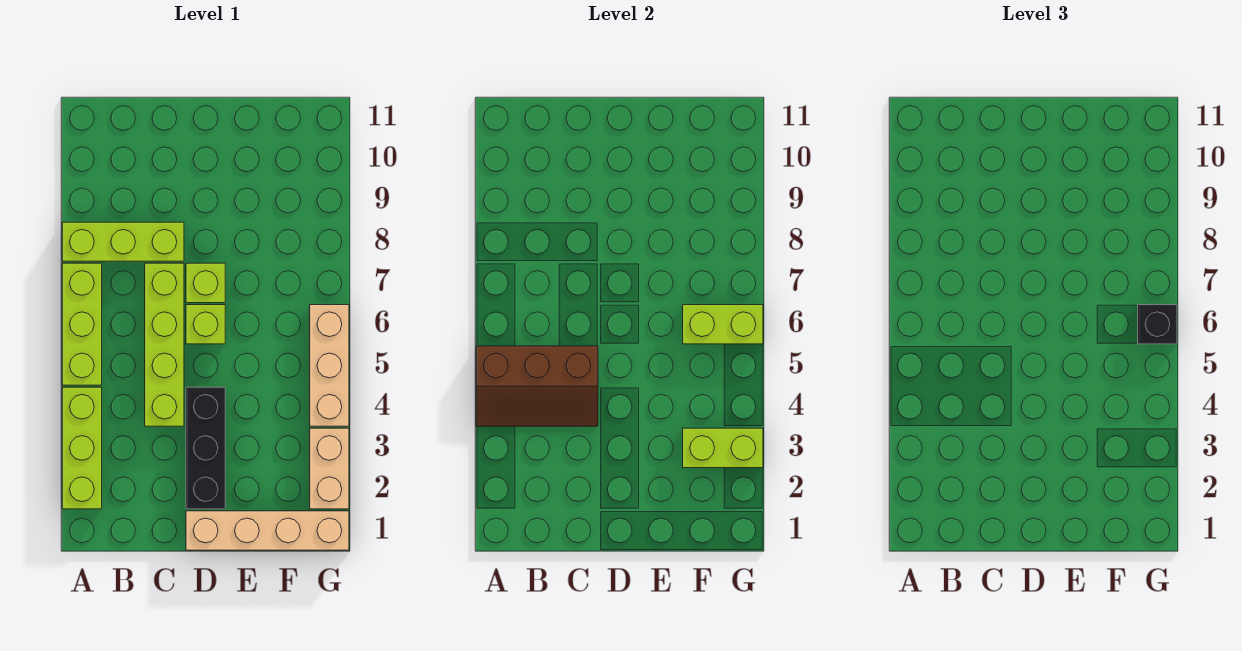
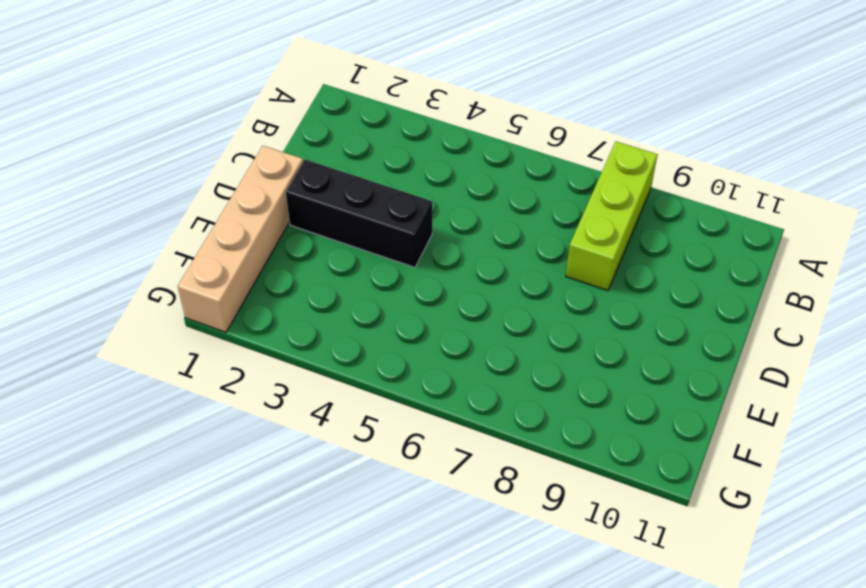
none -> lime brick A2:A4 level 1
none -> lime brick A5:A7 level 1
none -> lime brick C4:C7 level 1

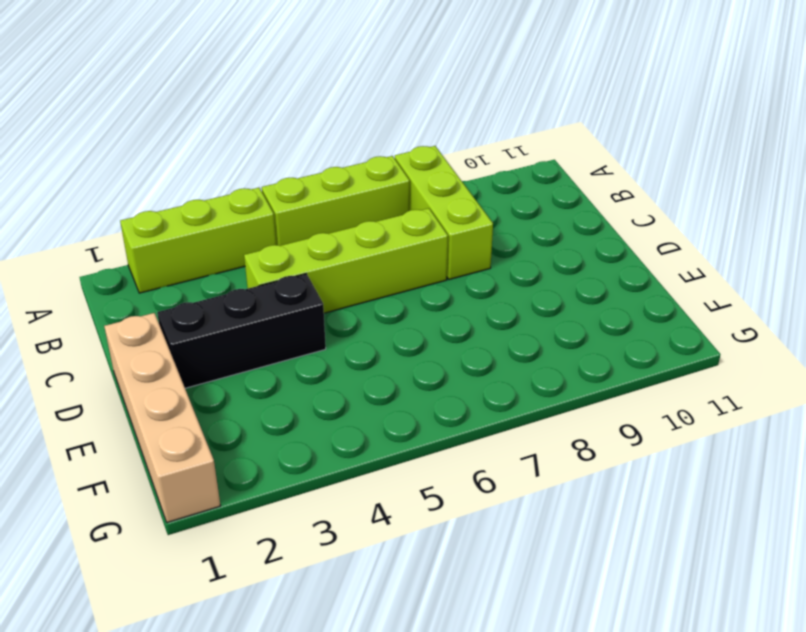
none -> lime brick D6 level 1
none -> lime brick D7 level 1
none -> tan brick G2:G3 level 1

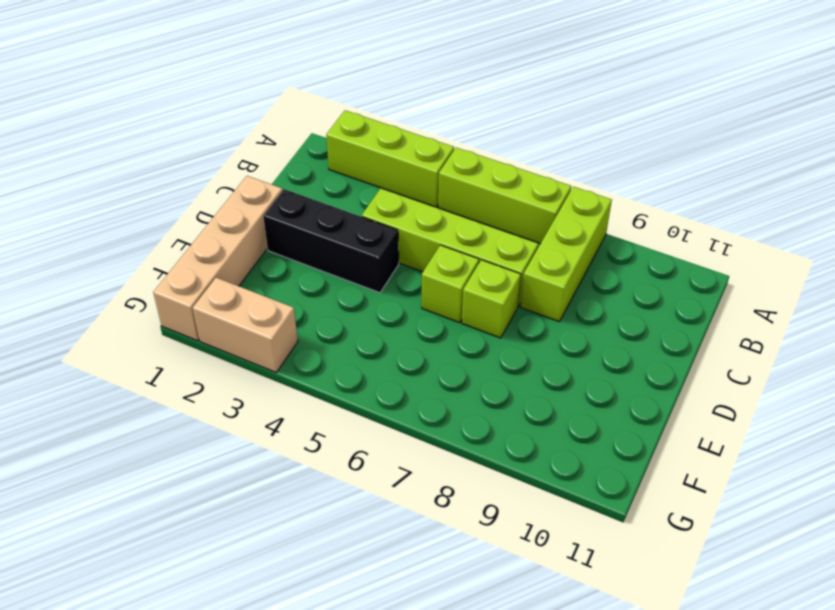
none -> tan brick G4:G6 level 1
none -> brown slope A4:C5 level 2 top 5
none -> lime brick F3:G3 level 2

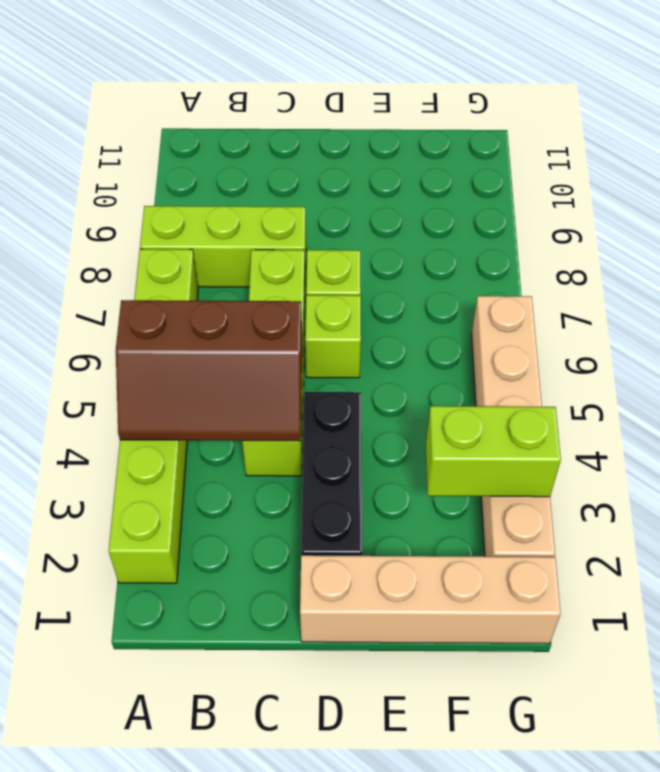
none -> lime brick F6:G6 level 2
none -> black brick G6 level 3

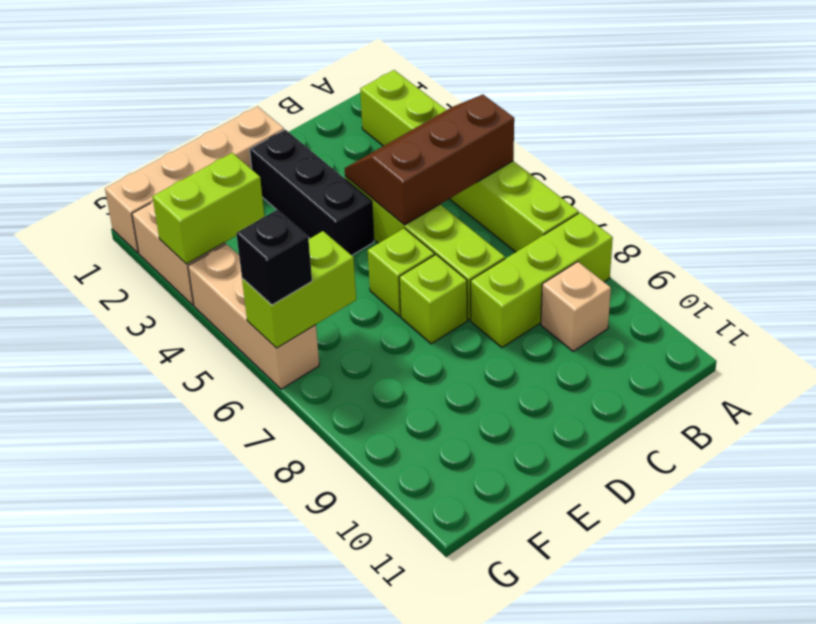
tan brick B9 level 1 -> none

